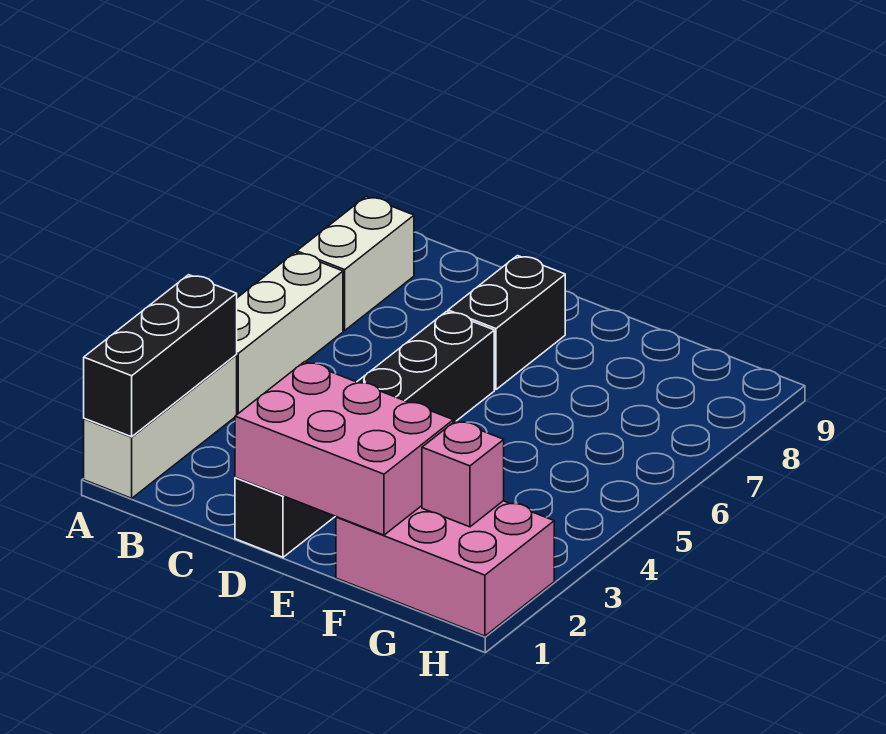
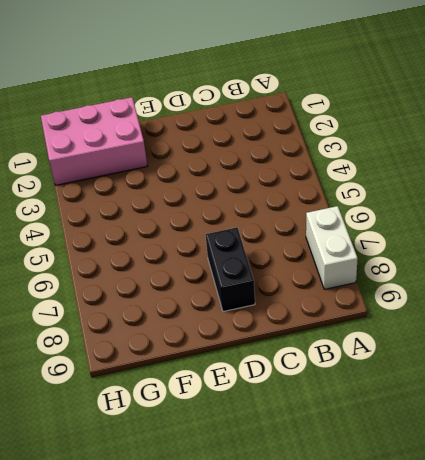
none -> white brick A1:A3 level 1
none -> white brick A4:A6 level 1

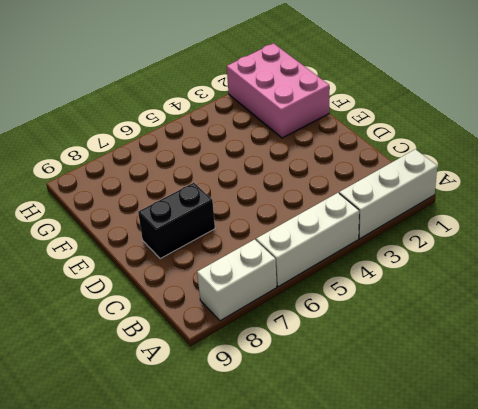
none -> black brick D1:D6 level 1
none -> black brick A1:A3 level 2

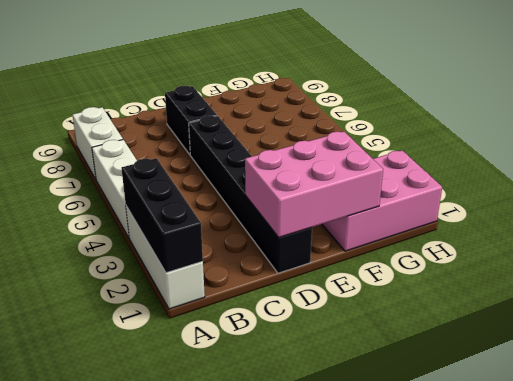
none -> pink brick G2 level 2

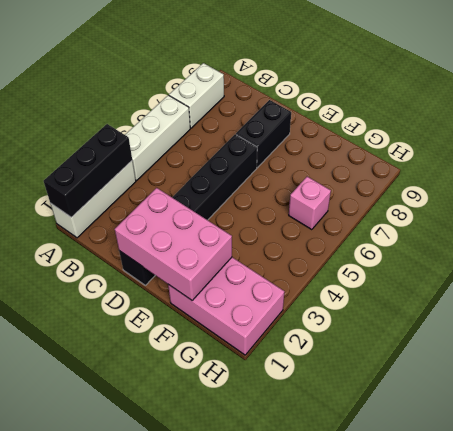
pink brick G6 level 1 -> pink brick G2 level 2

